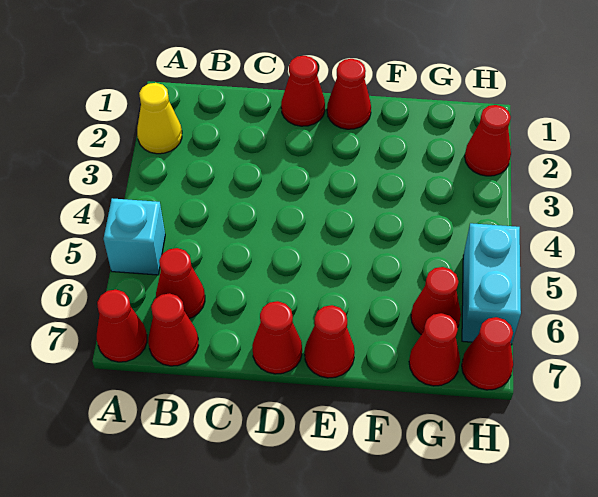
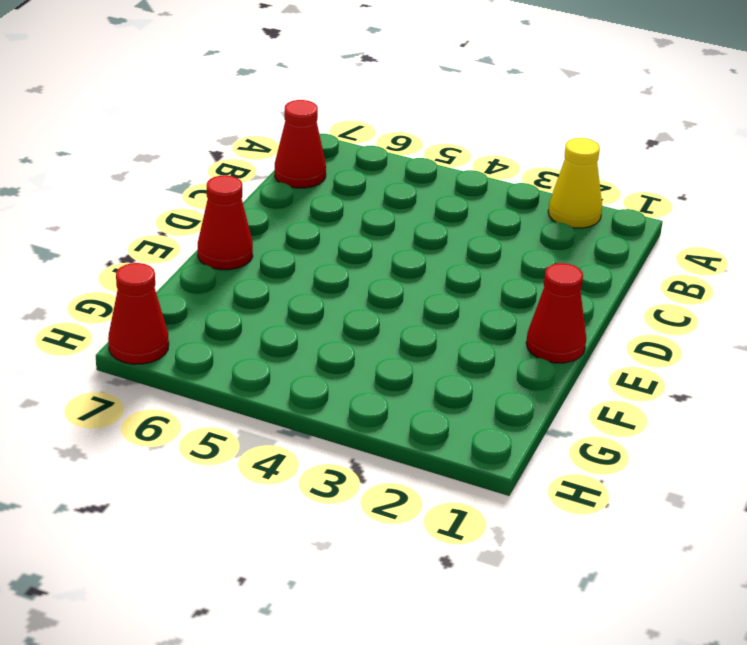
none -> cyan brick A5 level 1
none -> red cone A7 level 1
none -> red cone B6 level 1

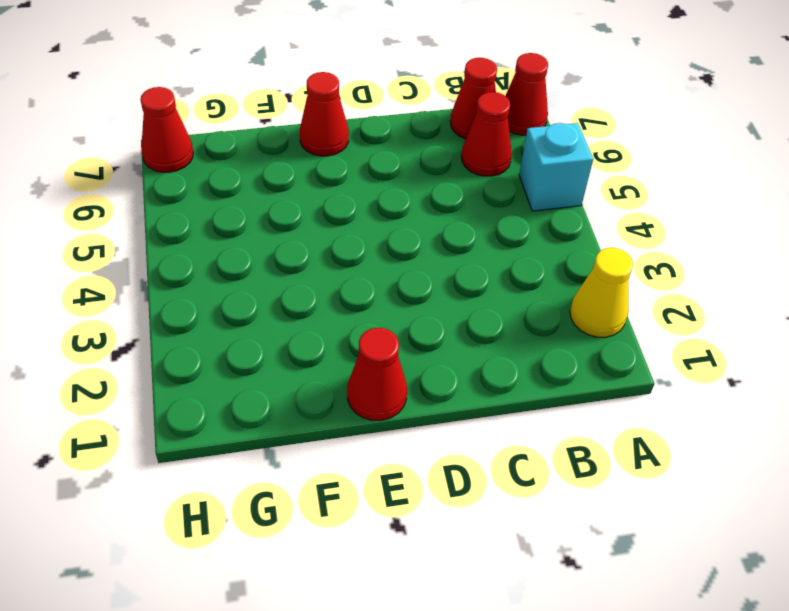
none -> red cone D1 level 1
none -> red cone D7 level 1
none -> red cone G6 level 1

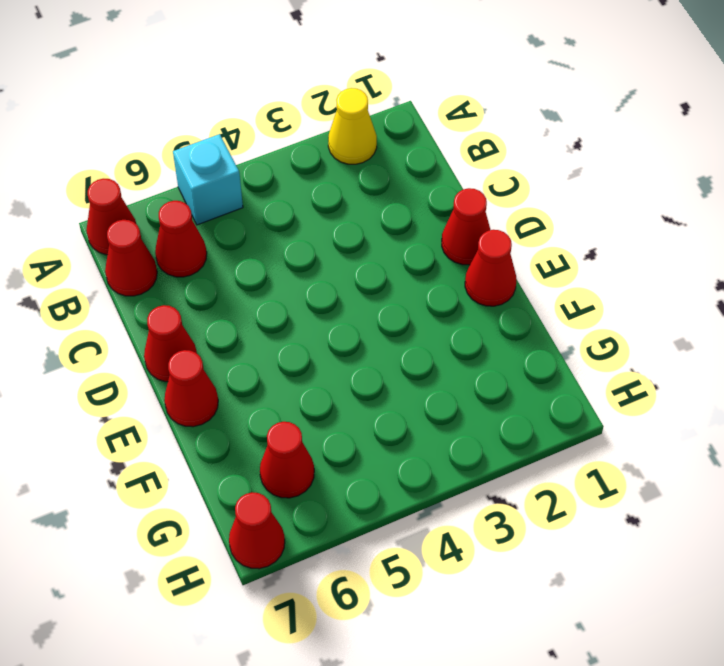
none -> red cone G7 level 1
none -> red cone H2 level 1
none -> cyan brick H5:H6 level 1

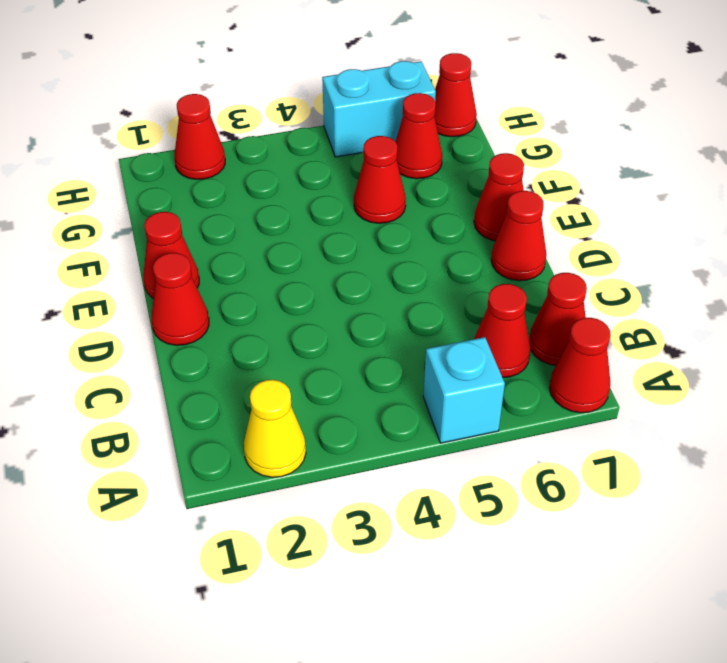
red cone F5 level 1 -> red cone G7 level 1

